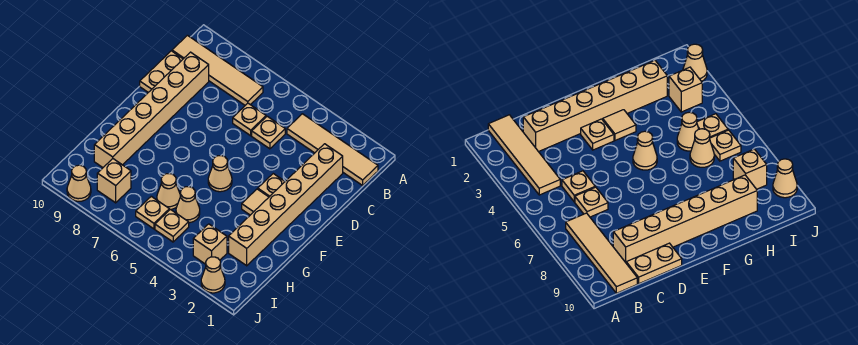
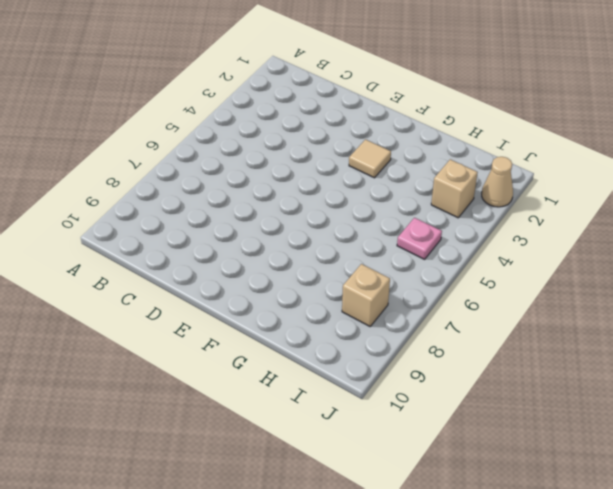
pink plate I5 level 1 -> tan plate I5 level 1
none -> tan tile B1:B4 level 1
none -> tan tile B7:B10 level 1
none -> tan brick C2:H2 level 1

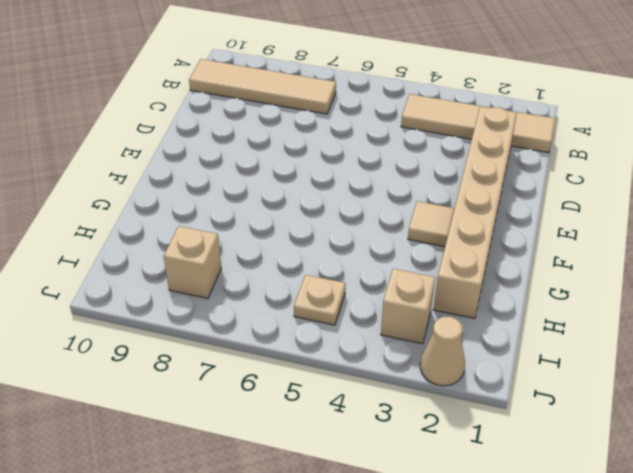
none -> tan plate C5 level 1
none -> tan plate C6 level 1
none -> tan brick C9:H9 level 1

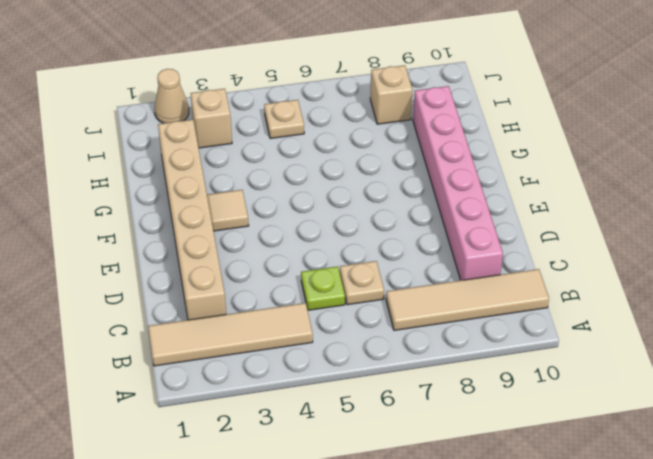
lime plate C5 level 1 -> tan plate C5 level 1
pink brick C9:H9 level 1 -> tan brick C9:H9 level 1
none -> tan plate C10:D10 level 1
none -> tan plate E3 level 1
none -> tan cone F5 level 1

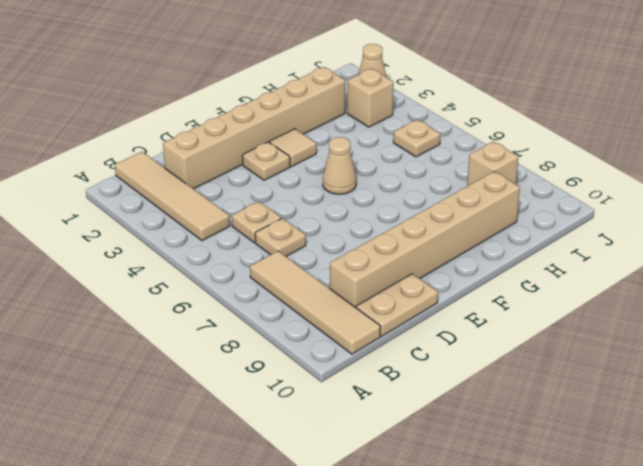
none -> tan cone H5 level 1
none -> tan cone H6 level 1
none -> tan plate I6 level 1

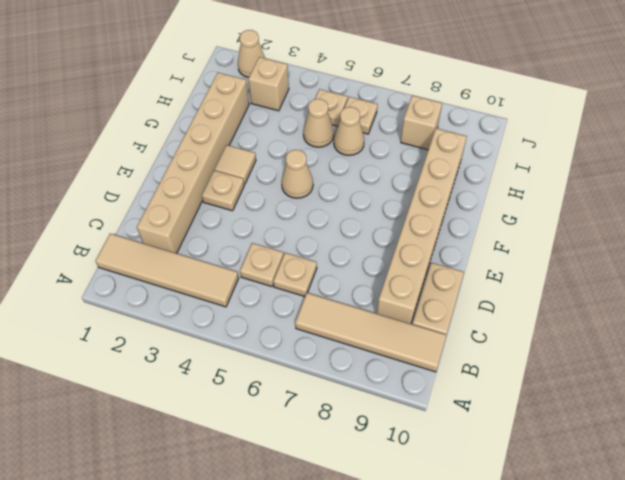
none -> tan cone J9 level 1

